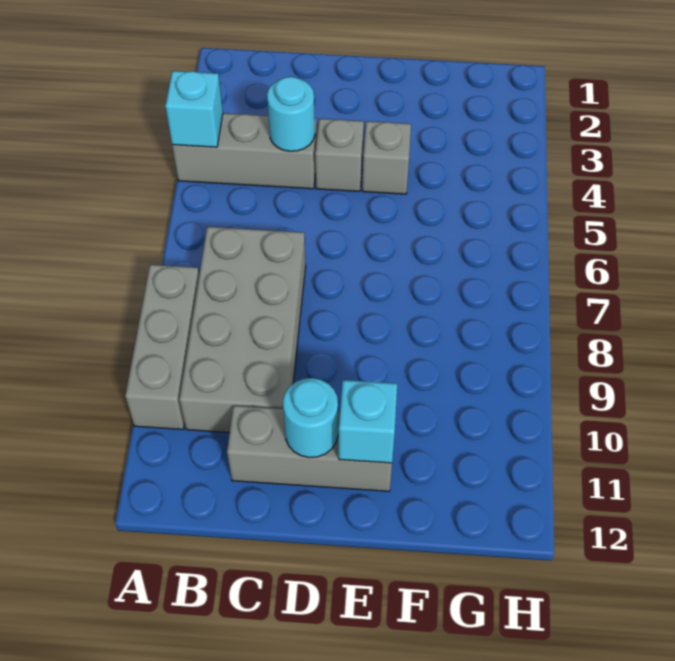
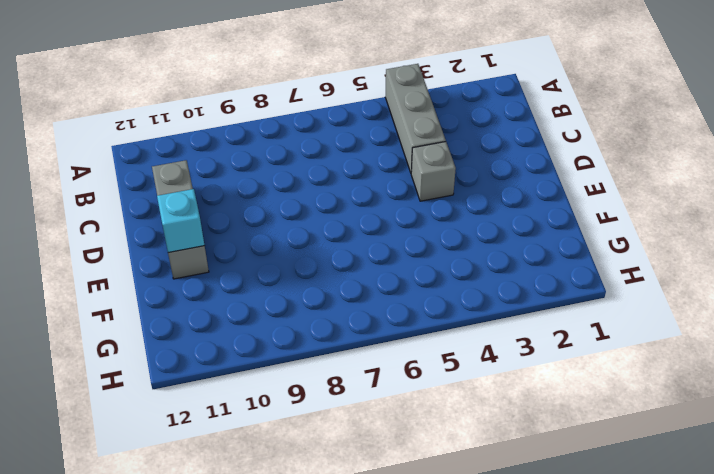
none -> grey brick A8:A10 level 1
none -> grey brick B7:C10 level 1

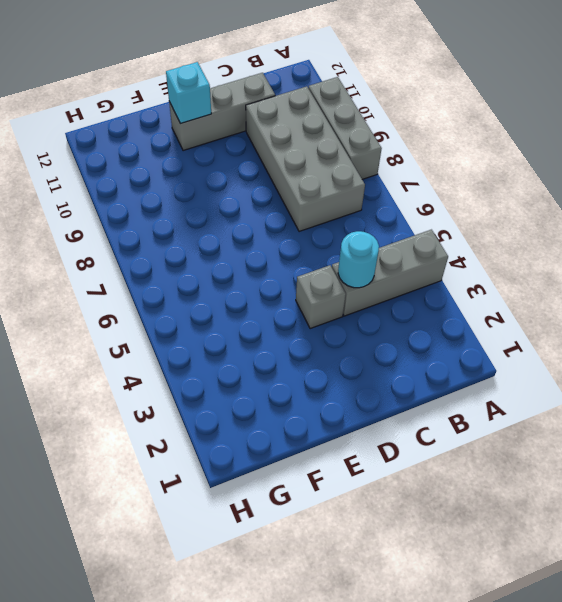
none -> grey brick E4 level 1
none -> cyan brick A4 level 2

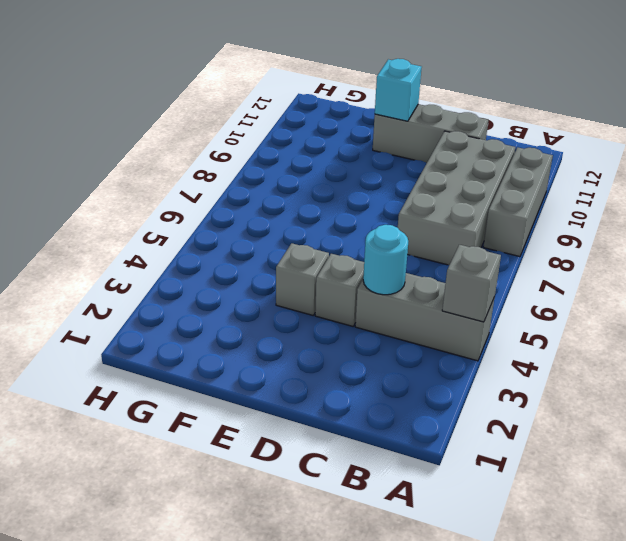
grey brick A4 level 2 -> cyan brick A4 level 2
none -> cyan round brick D11 level 2

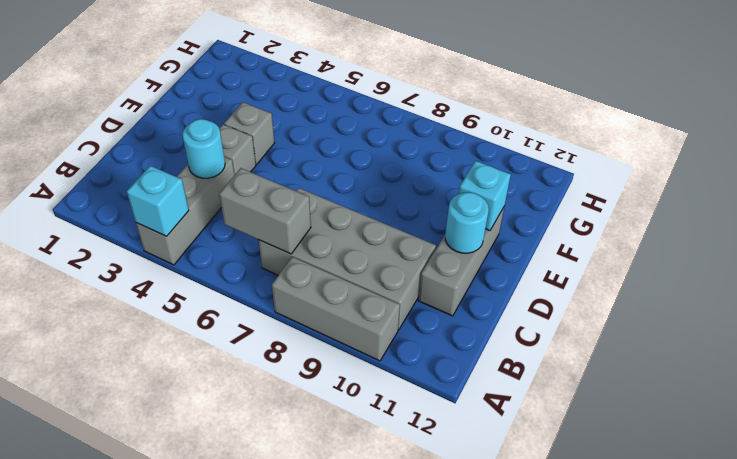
grey brick B6:B7 level 2 -> none

